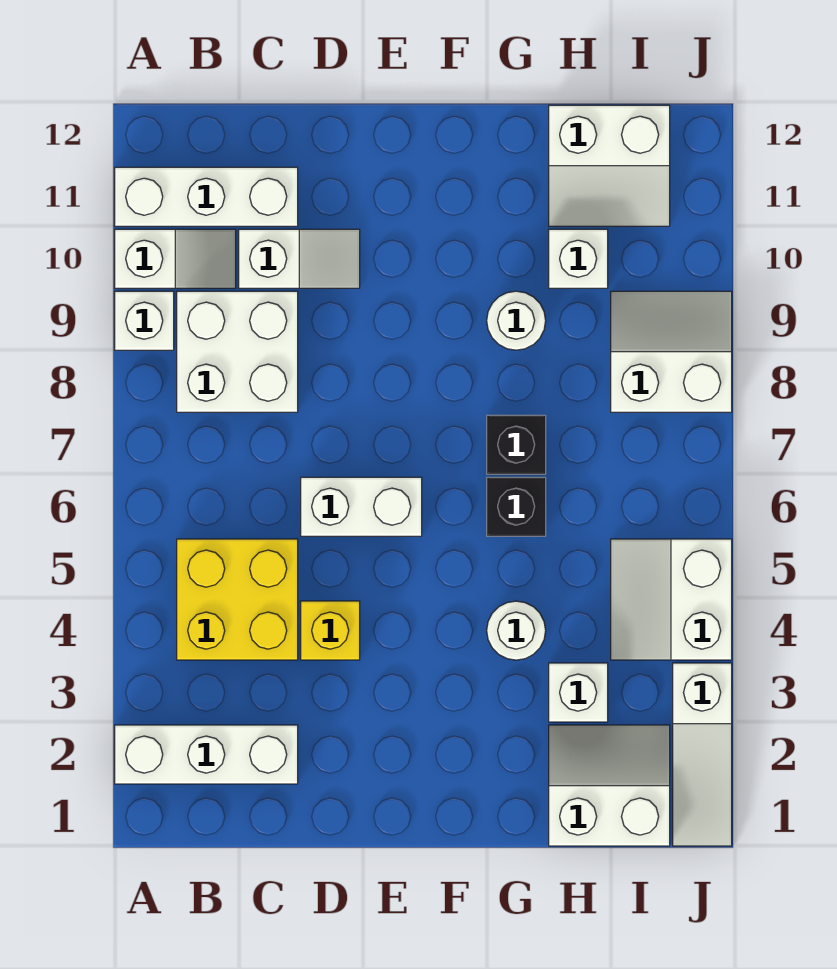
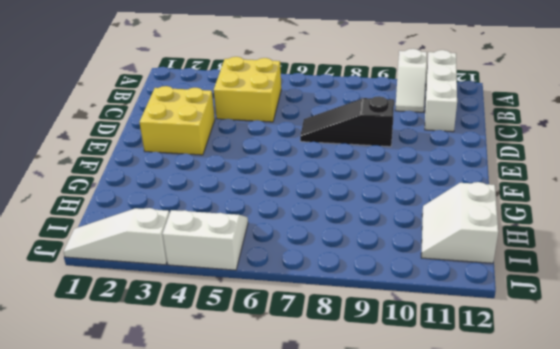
yellow brick D2:E3 level 1 -> none
black slope D7:D9 level 1 top 9 -> none
none -> white brick A2:C2 level 1
none -> white brick A9 level 1
none -> white brick B8:C9 level 1

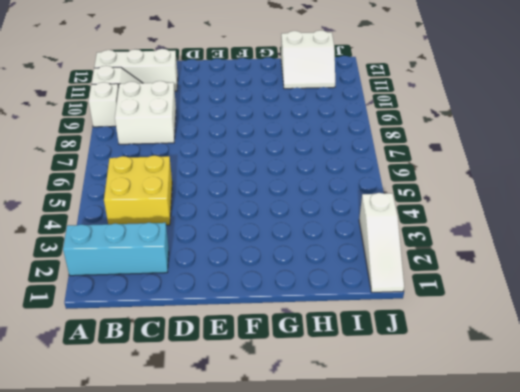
cyan brick A2:C2 level 1 -> white brick A2:C2 level 1
none -> white slope C10:D10 level 1 top C
none -> yellow brick D4 level 1
none -> white brick D6:E6 level 1

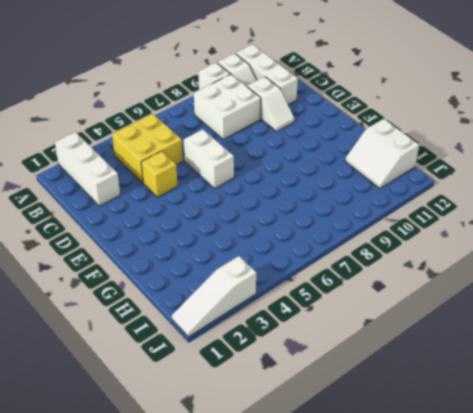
none -> white round brick G4 level 1
none -> black brick G6 level 1
none -> black brick G7 level 1

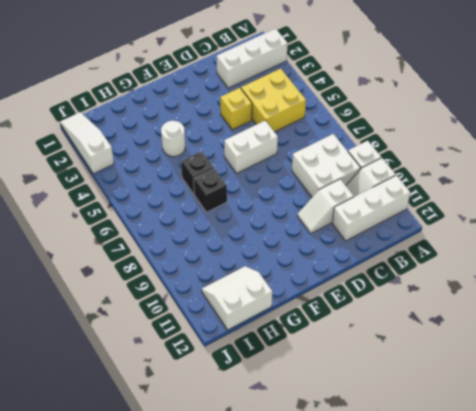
none -> white round brick G9 level 1
none -> white slope H1:I2 level 1 top 1
none -> white brick H3 level 1

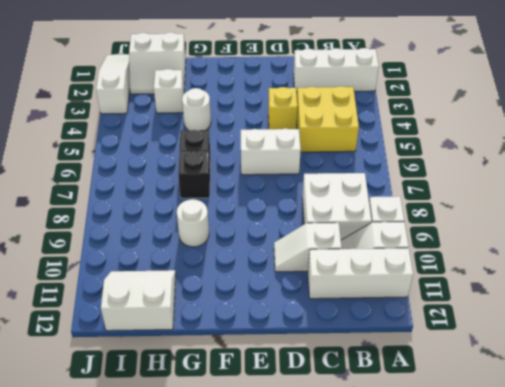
none -> white brick H10 level 1
none -> white slope I4:J5 level 1 top J
none -> white slope I8:J9 level 1 top 8

